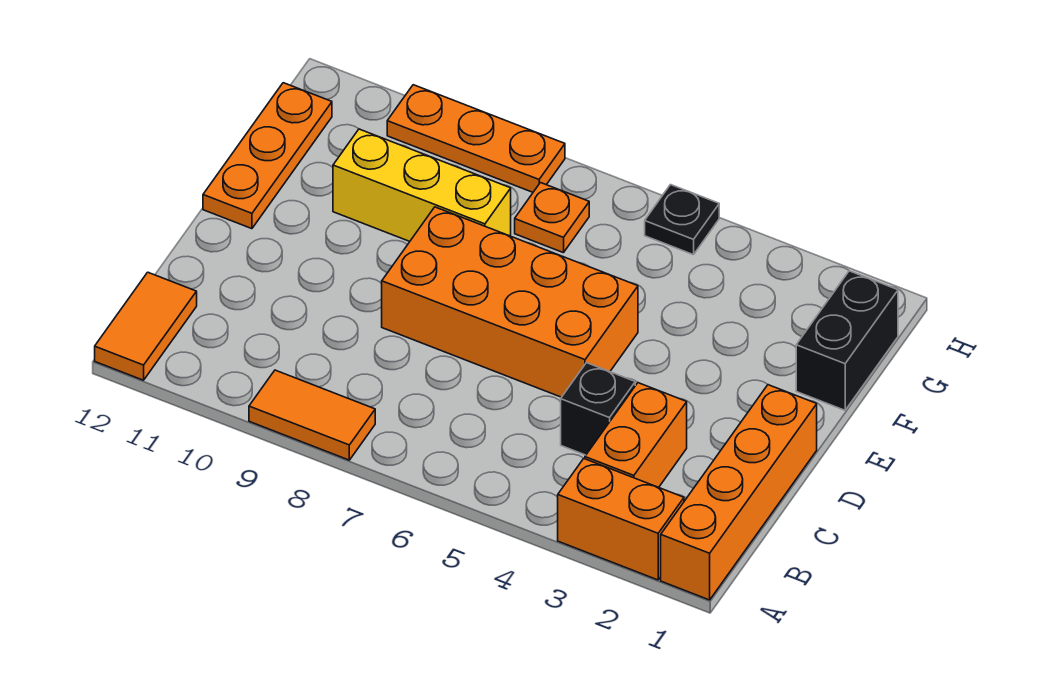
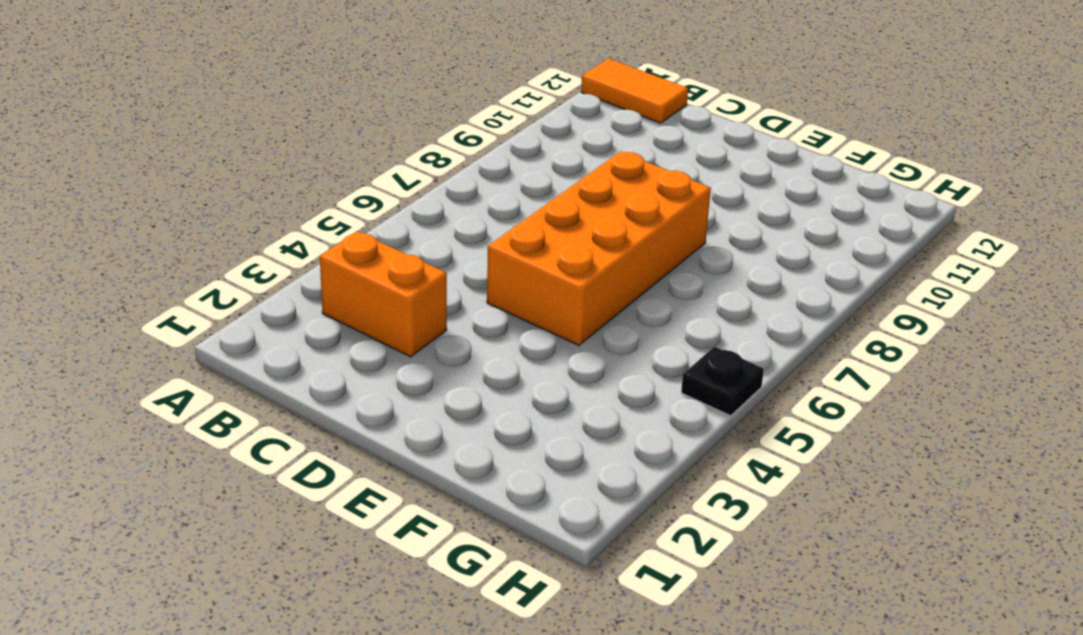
none -> orange brick A1:D1 level 1
none -> orange brick A2:A3 level 1
none -> orange tile A8:A9 level 1

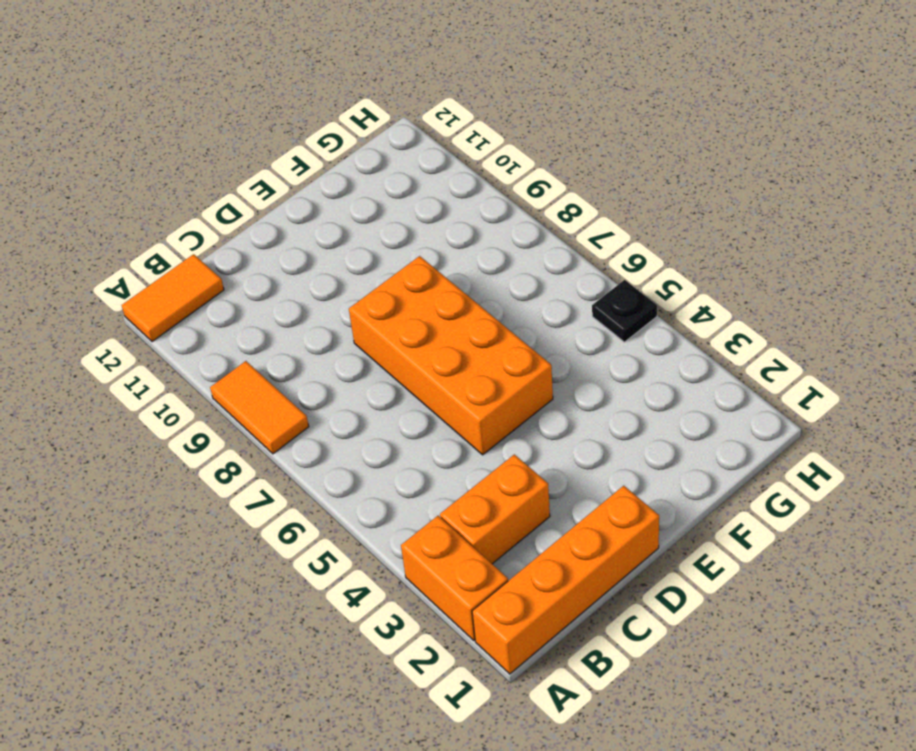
none -> black brick C4 level 1
none -> orange plate E12:G12 level 1
none -> black brick F1:G1 level 1

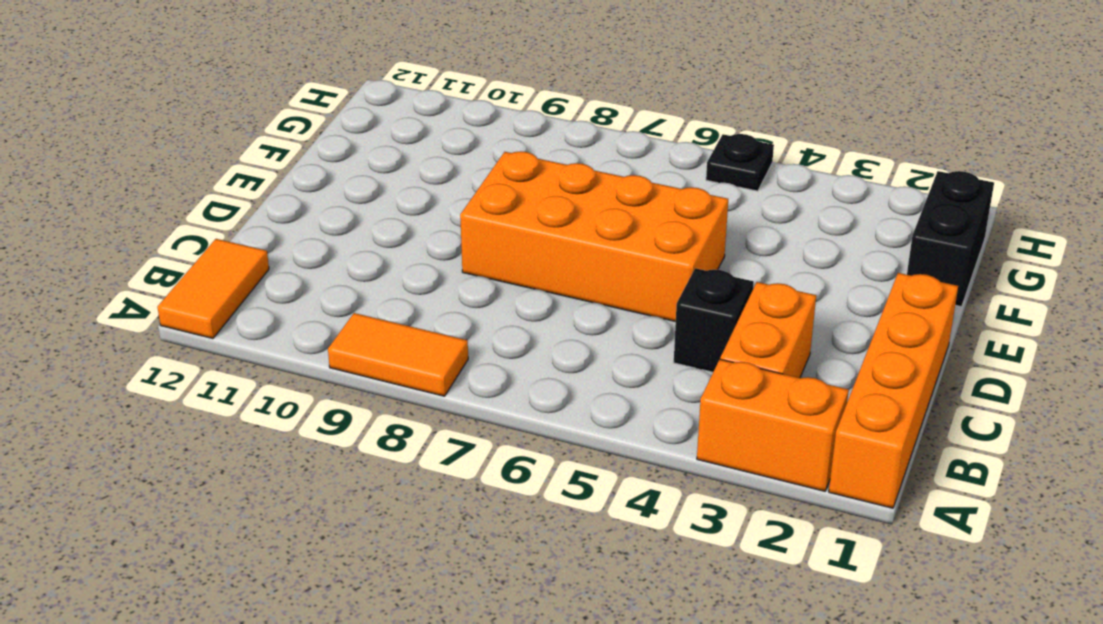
none -> orange plate E12:G12 level 1
none -> yellow brick F8:F10 level 1
none -> orange plate G7 level 1

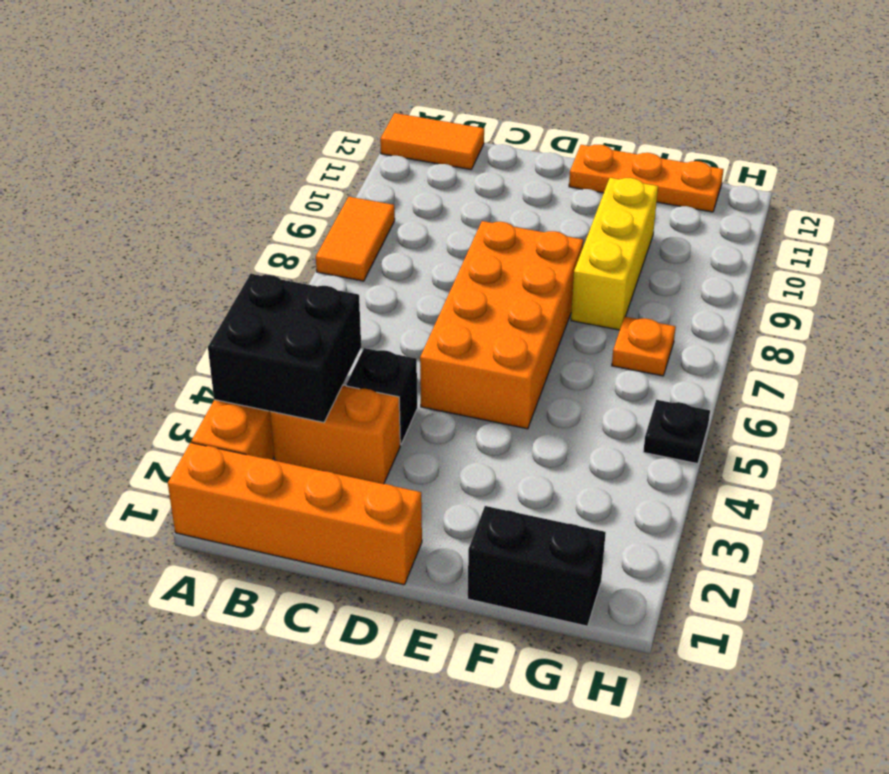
black brick A3:B4 level 2 -> none
none -> orange plate H8:H10 level 1

